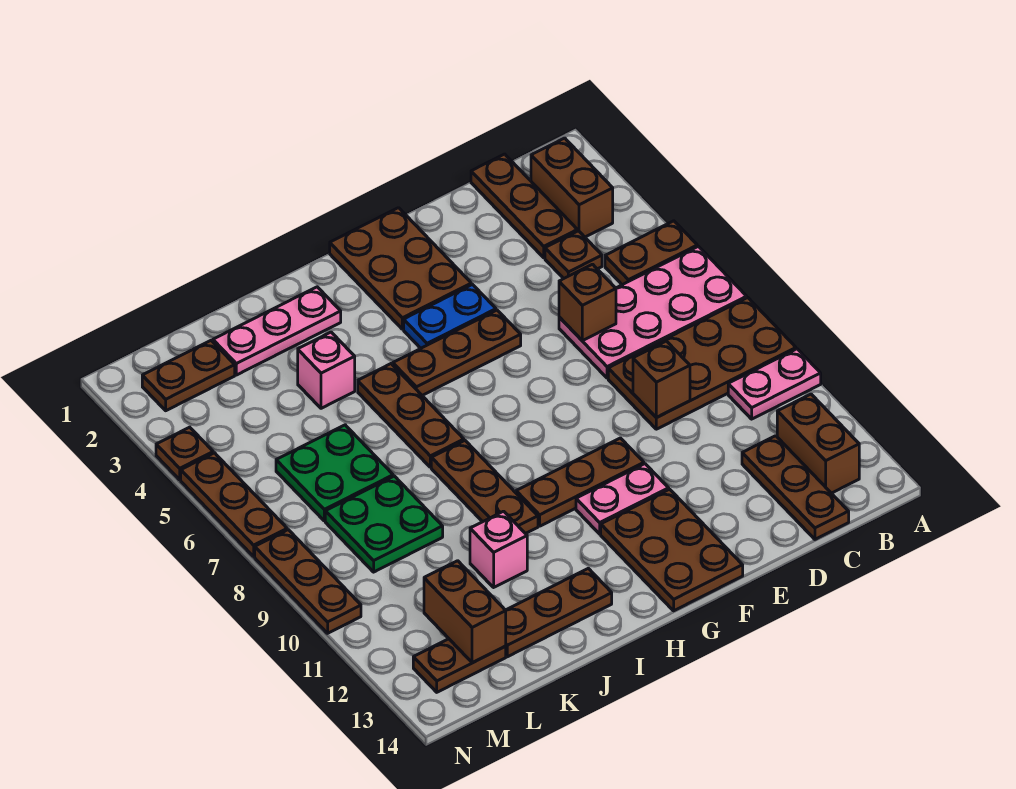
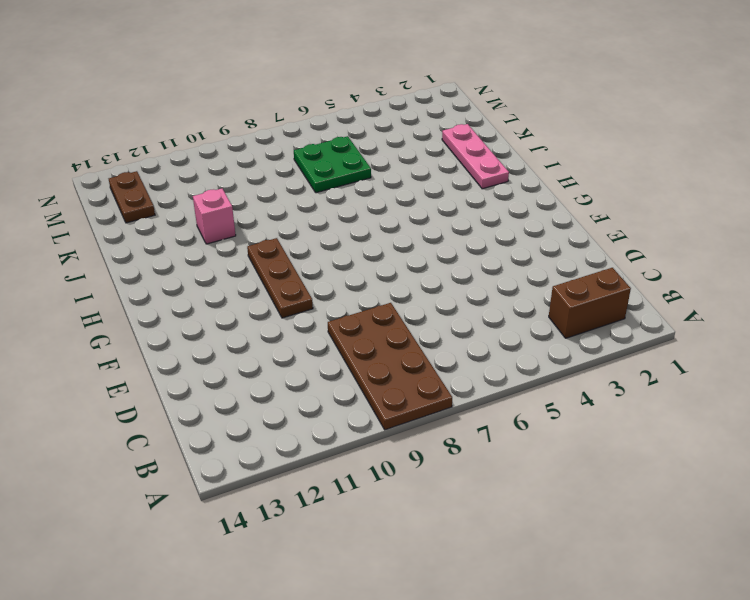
none -> brown plate A5:B5 level 1
none -> pink plate A6:D7 level 1
none -> pink plate A10:B10 level 1
none -> brown brick B12:B13 level 1

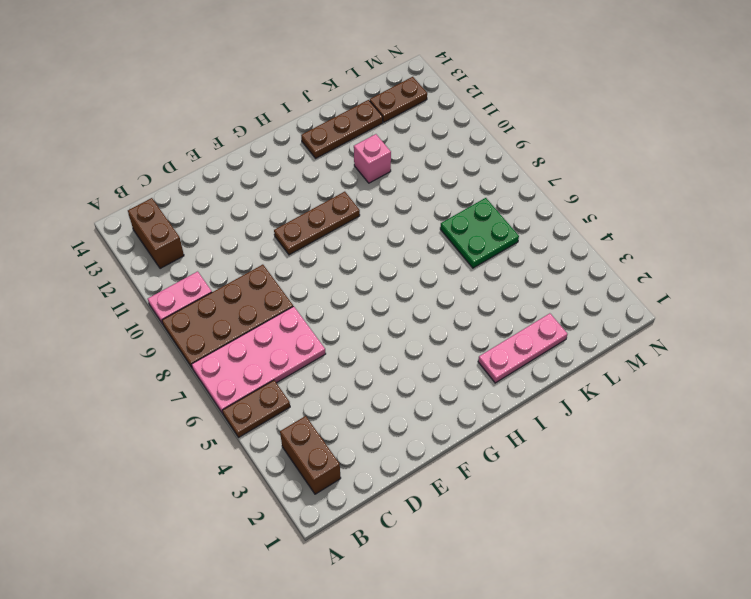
none -> brown plate C1:C3 level 1
none -> brown plate C4 level 1
none -> brown plate C12:C14 level 1
none -> brown plate F1:G3 level 1

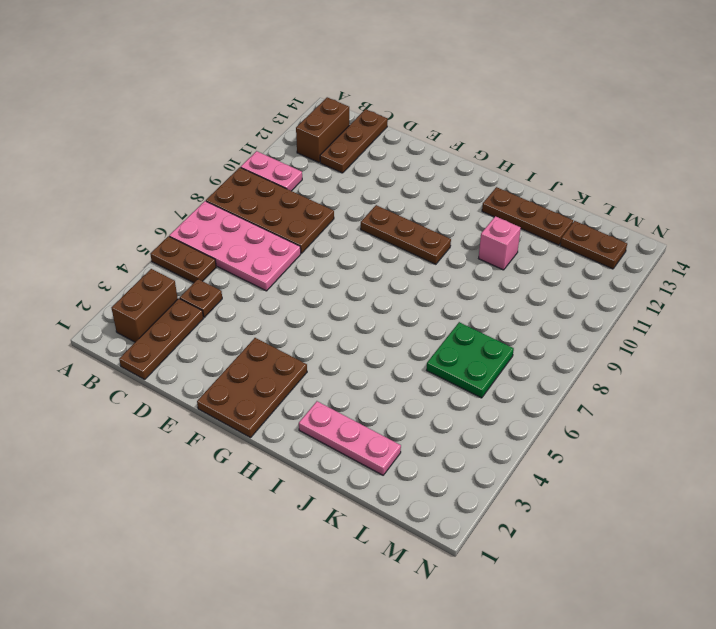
none -> blue plate F4:G4 level 1
none -> brown plate F5:H5 level 1
none -> pink plate F11:G11 level 1
none -> brown plate F12:G14 level 1

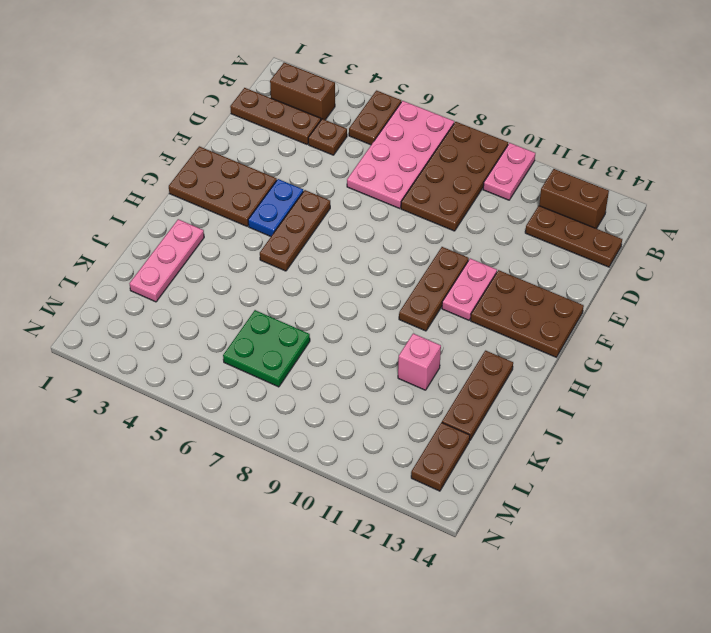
none -> brown plate I5:I7 level 1
none -> brown plate I8:I10 level 1
none -> pink brick J4 level 1
none -> green plate K8:L9 level 1

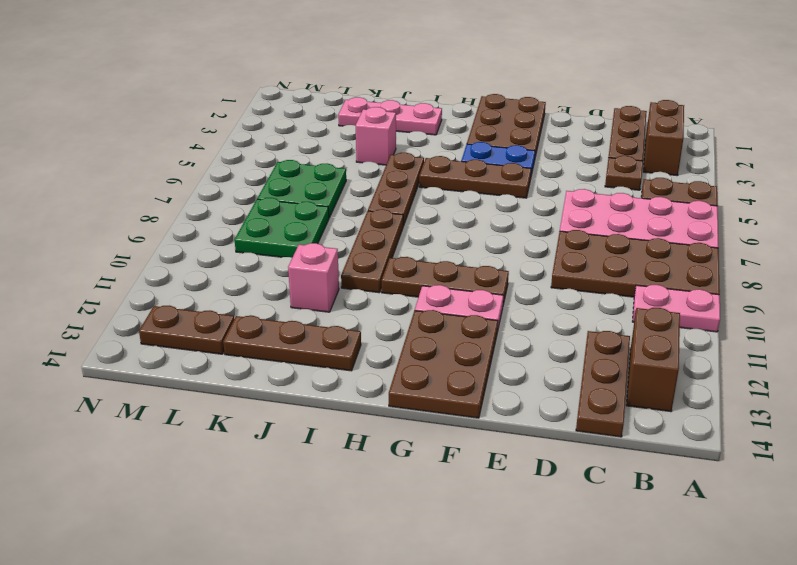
none -> brown plate L2:M2 level 1
none -> brown plate N4 level 1
none -> brown plate N5:N7 level 1
none -> brown plate N8:N10 level 1

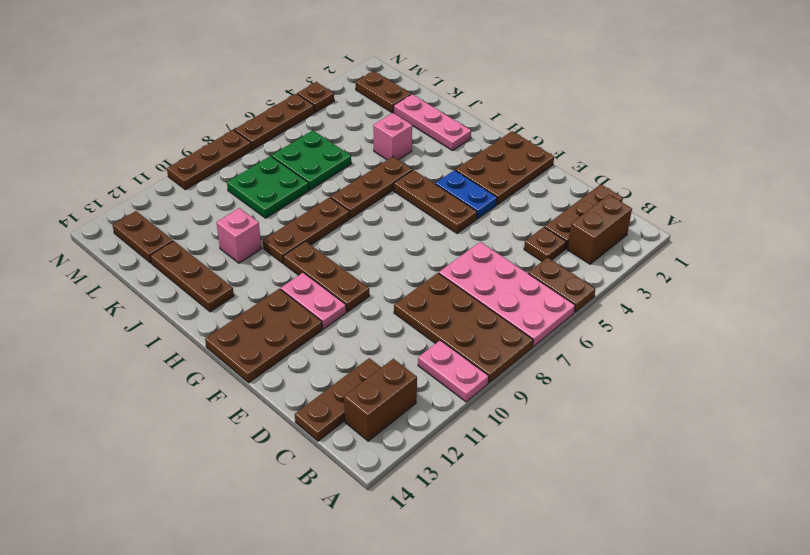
none -> brown brick D6 level 2
none -> brown brick D9 level 2
none -> brown brick L12:L13 level 2

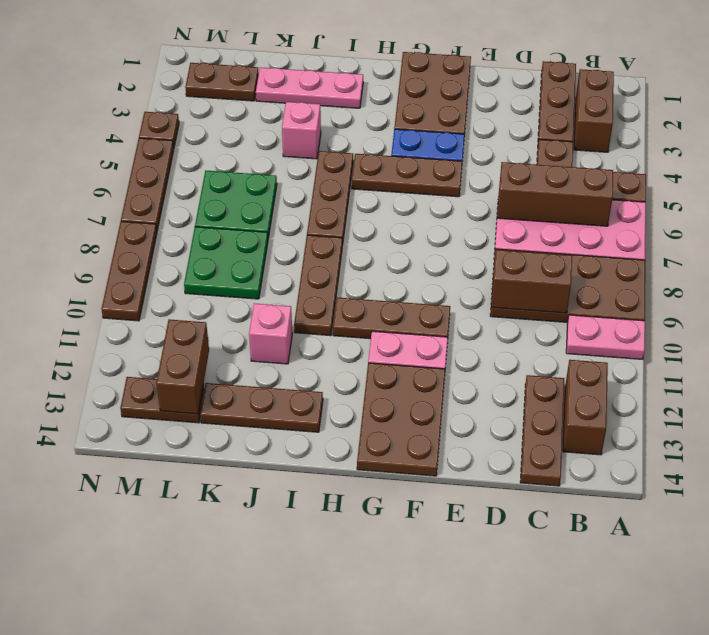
brown brick B6:D6 level 2 -> brown brick D6 level 2
brown brick C9:D9 level 2 -> brown brick D9 level 2

